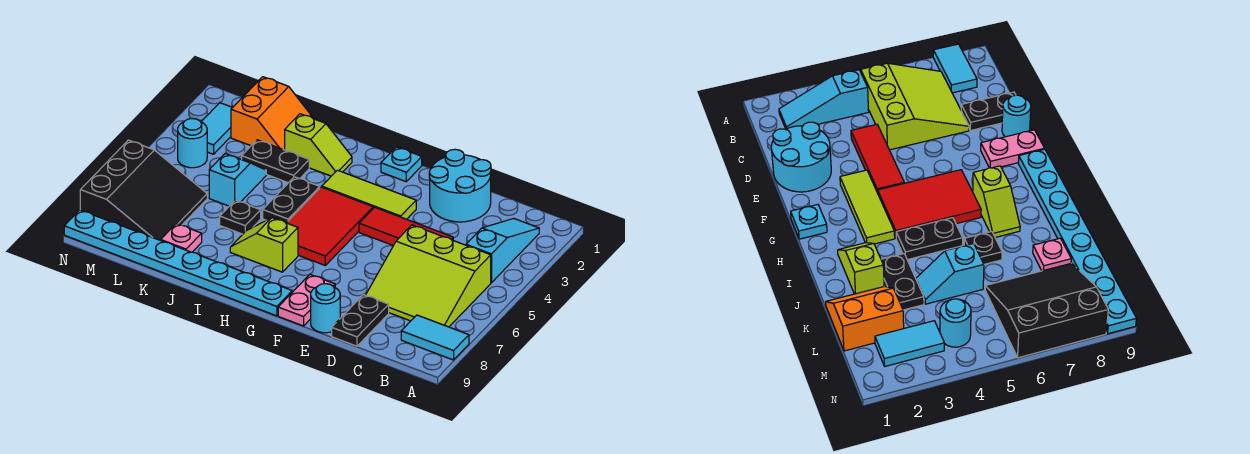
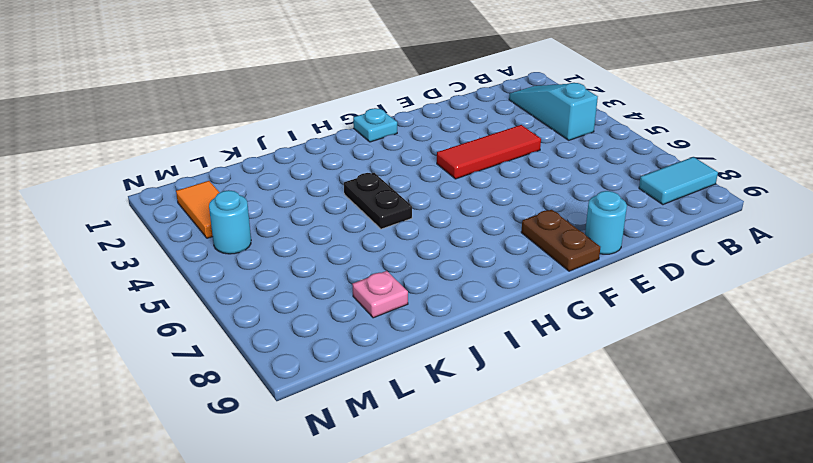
brown plate F8:F9 level 1 -> pink plate F8:F9 level 1
orange tile M2:M3 level 1 -> cyan tile M2:M3 level 1
none -> lime slope B5:D7 level 1 top 5
none -> cyan round brick D1:E2 level 1
none -> black plate D8:D9 level 1

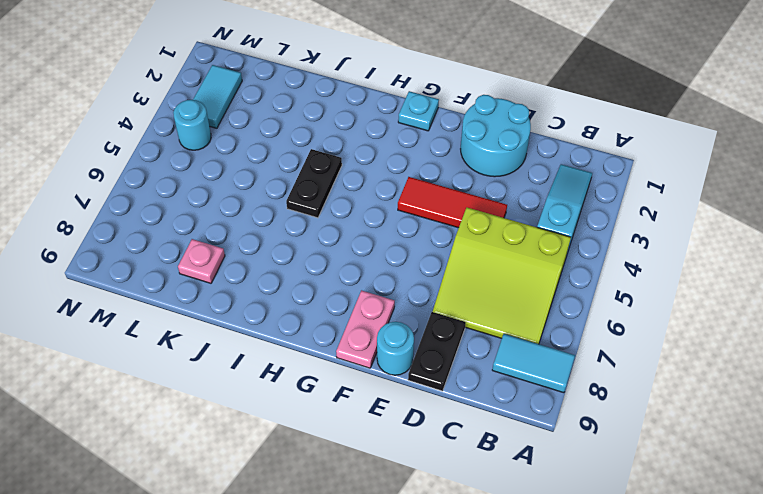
none -> lime tile F3:H3 level 1
none -> red tile G4:H6 level 1
none -> cyan plate G9:N9 level 1

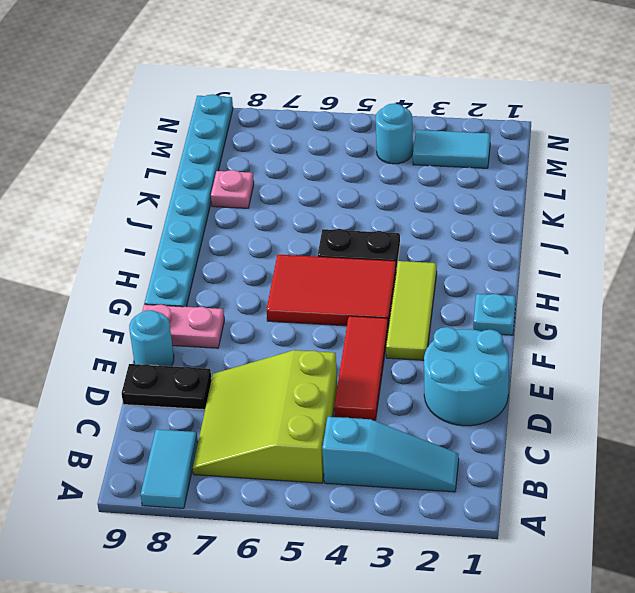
none -> lime slope H7:I7 level 1 top H
none -> lime slope I2:J2 level 1 top J
none -> black plate J3:K3 level 1

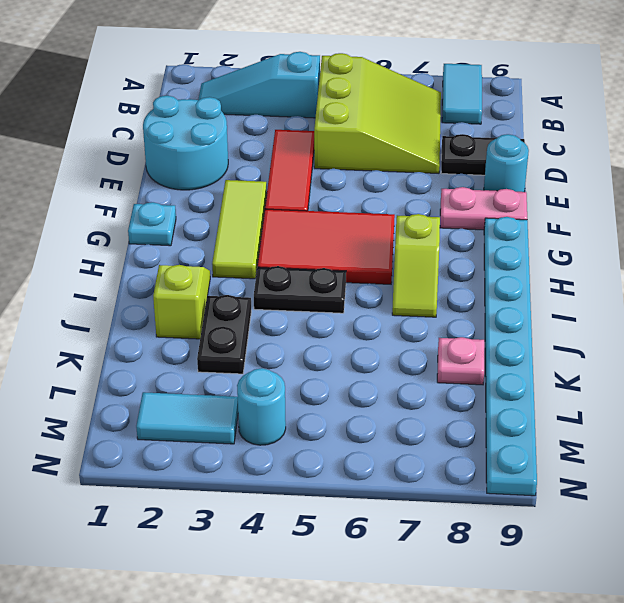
none -> black plate J6 level 1
none -> orange slope K1:L2 level 1 top L
none -> cyan slope K4:K5 level 1 top 5

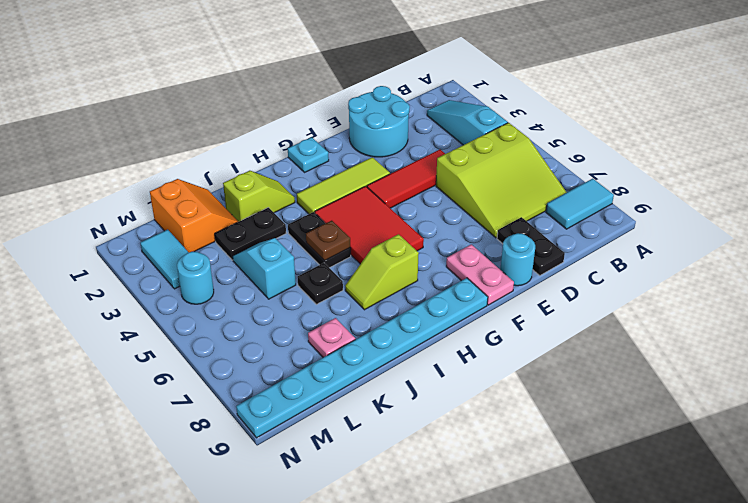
brown plate I5 level 2 -> none
none -> black slope L6:N8 level 1 top N

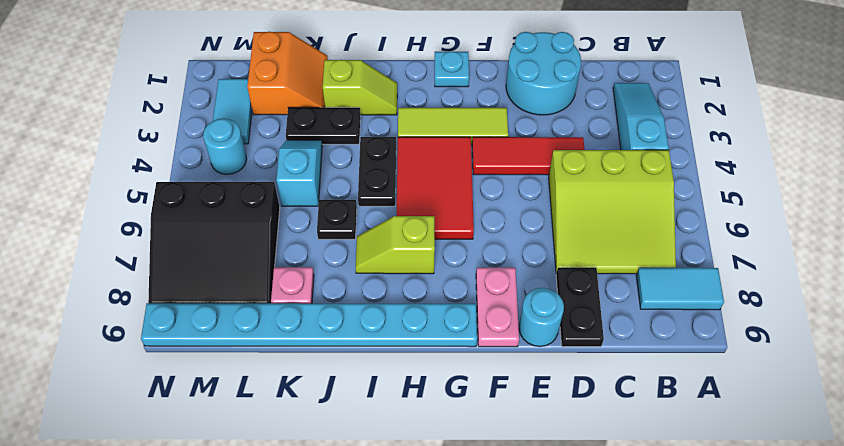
black slope L6:N8 level 1 top 6 -> black slope L6:N8 level 1 top N

